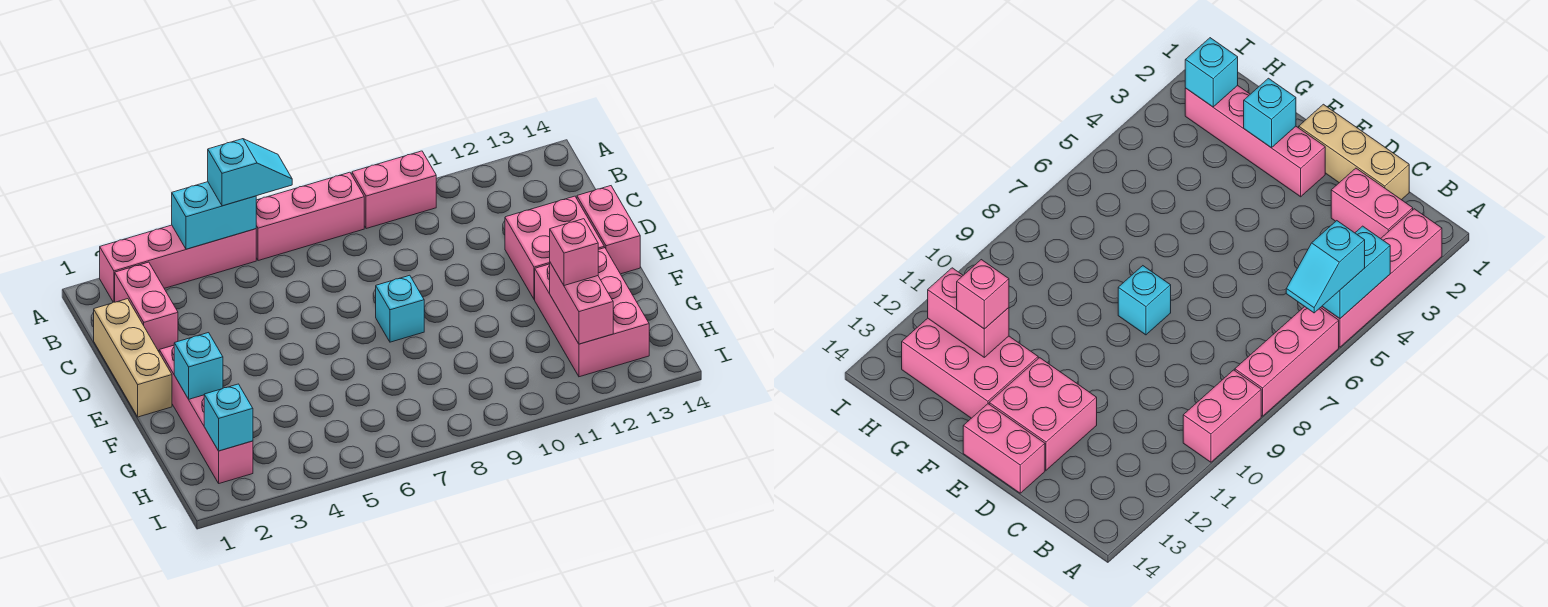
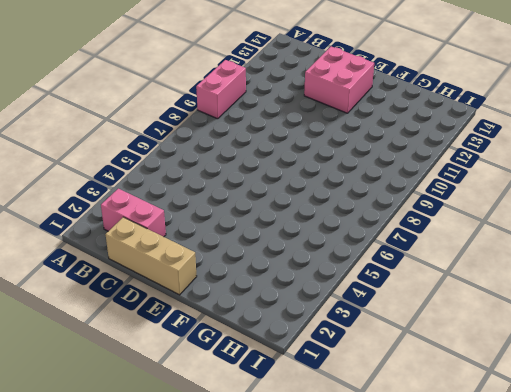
none -> pink brick A2:A5 level 1
none -> pink brick A6:A8 level 1
none -> pink brick D14:E14 level 1

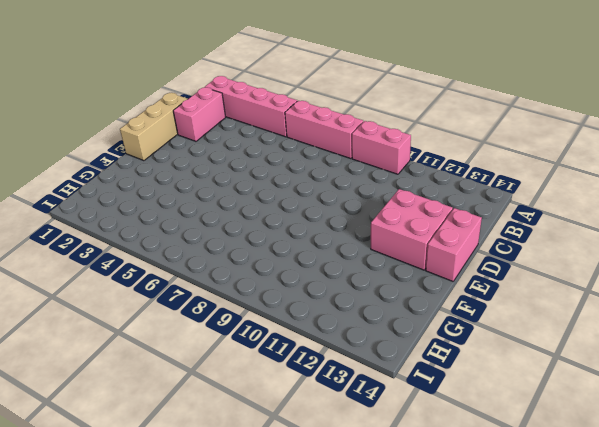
none -> pink brick E2:H2 level 1
none -> cyan brick E8 level 1
none -> pink brick F12:H13 level 1

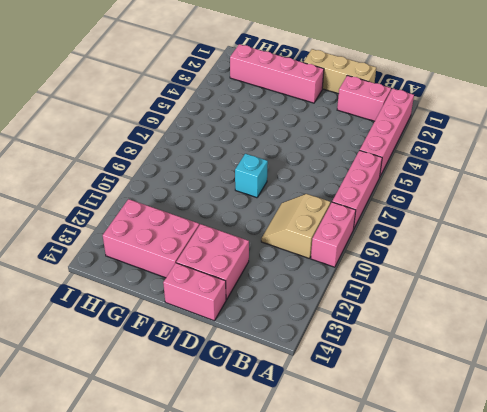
tan slope B9:C10 level 1 top B -> none
none -> cyan brick A4:A5 level 2
none -> cyan brick F2 level 2
none -> pink brick G12:H12 level 2

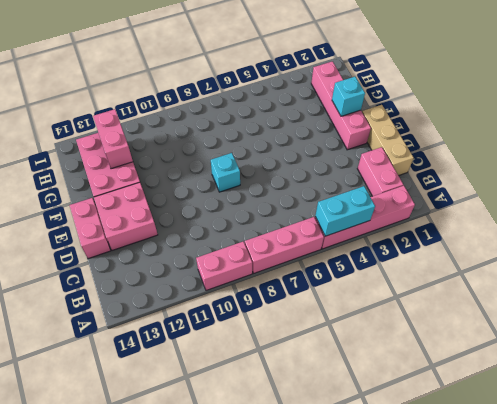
none -> cyan brick H2 level 2
none -> cyan slope A5:A6 level 3 top 5
none -> pink brick G12 level 3

